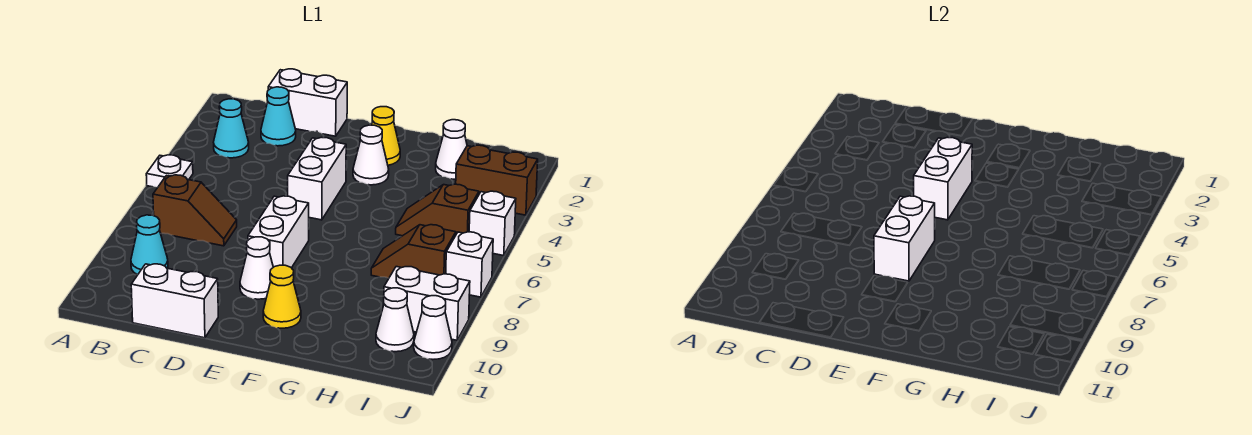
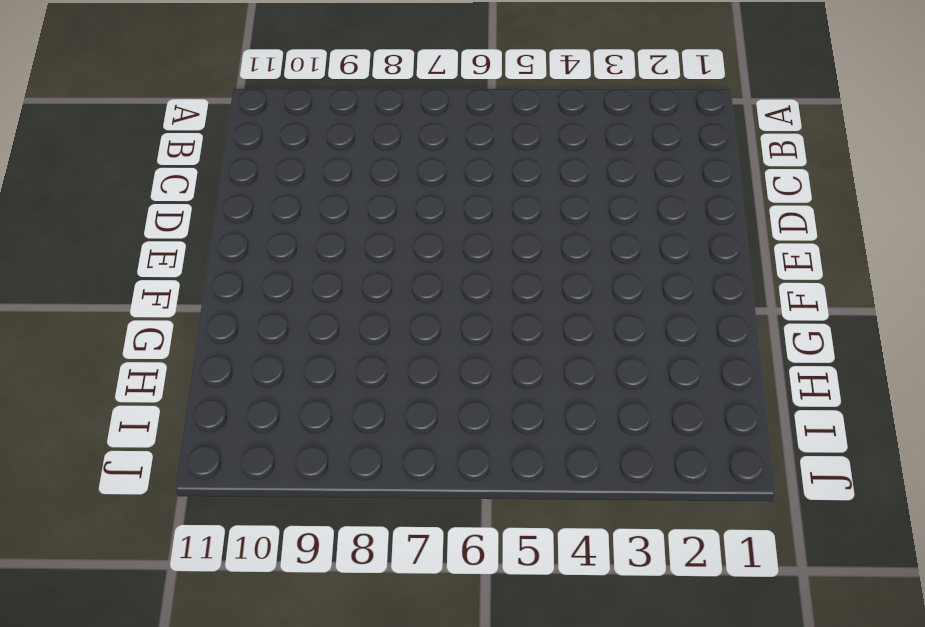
none -> white plate A5 level 1
none -> cyan cone B3 level 1
none -> brown slope B7:C7 level 1 top B

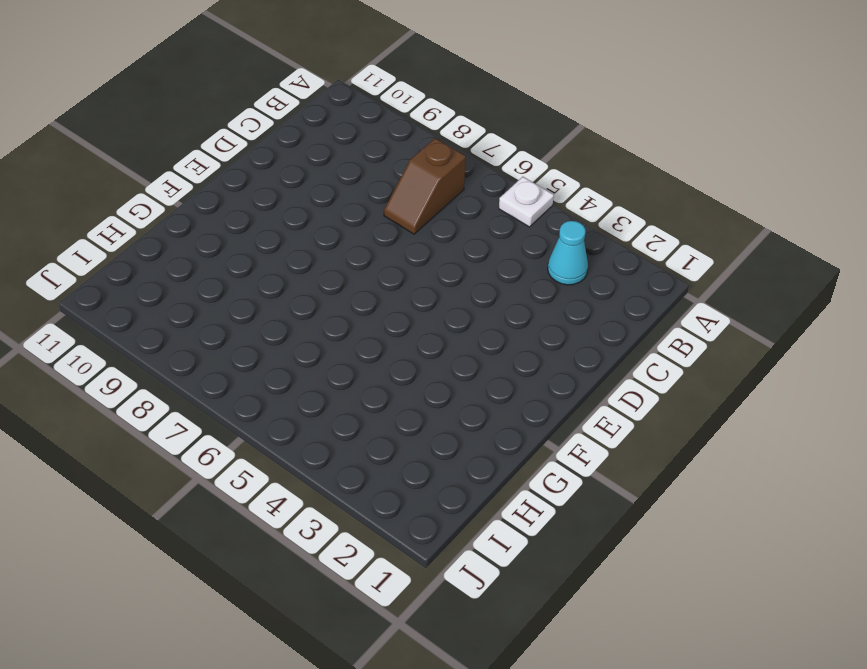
none -> cyan cone B9 level 1
none -> white brick C1:D1 level 1
none -> cyan cone C2 level 1

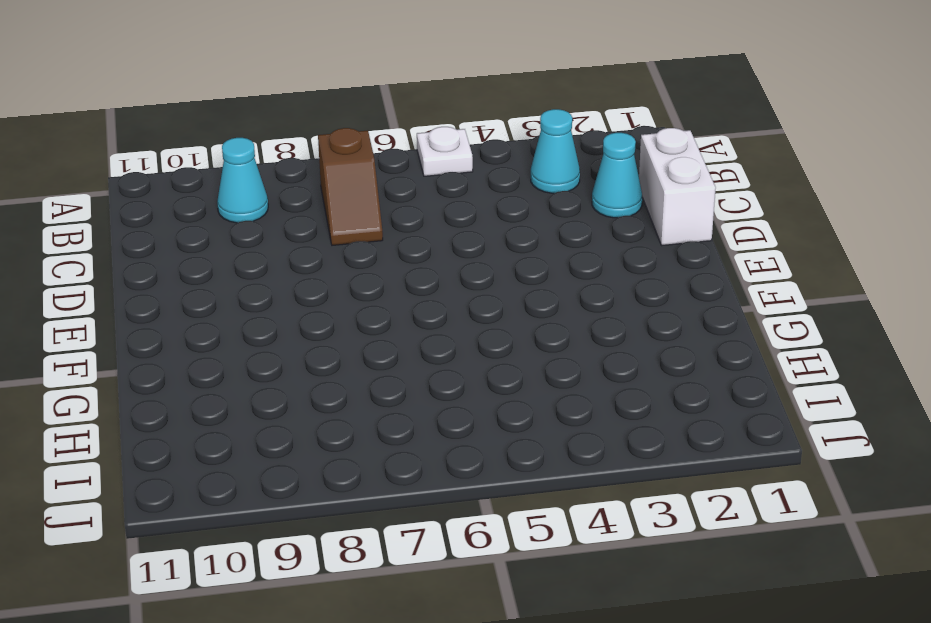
none -> white brick C11:D11 level 1
none -> white brick E4:E5 level 1
none -> white brick E7:E8 level 1

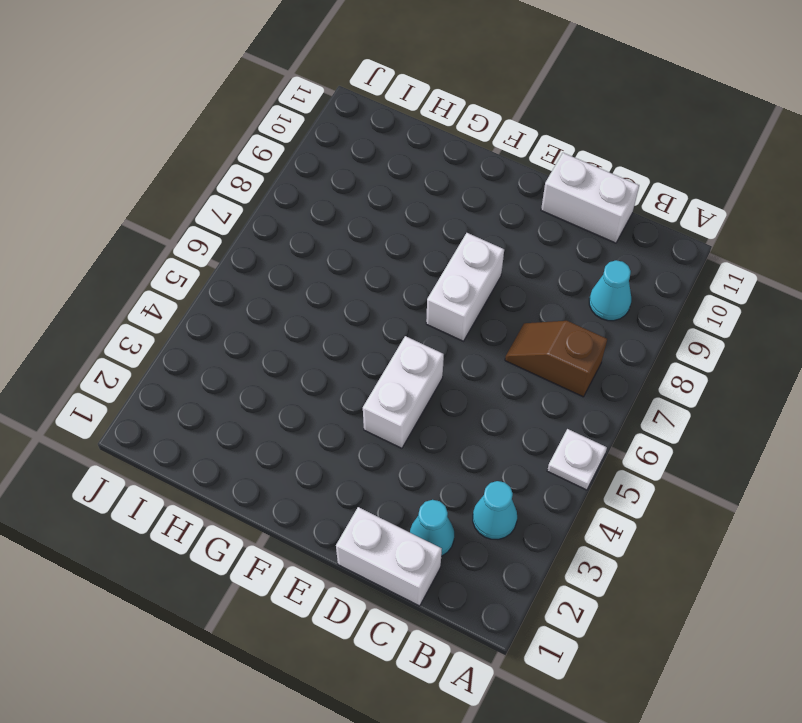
none -> white cone E9 level 1
none -> yellow cone F2 level 1
none -> white cone F3 level 1

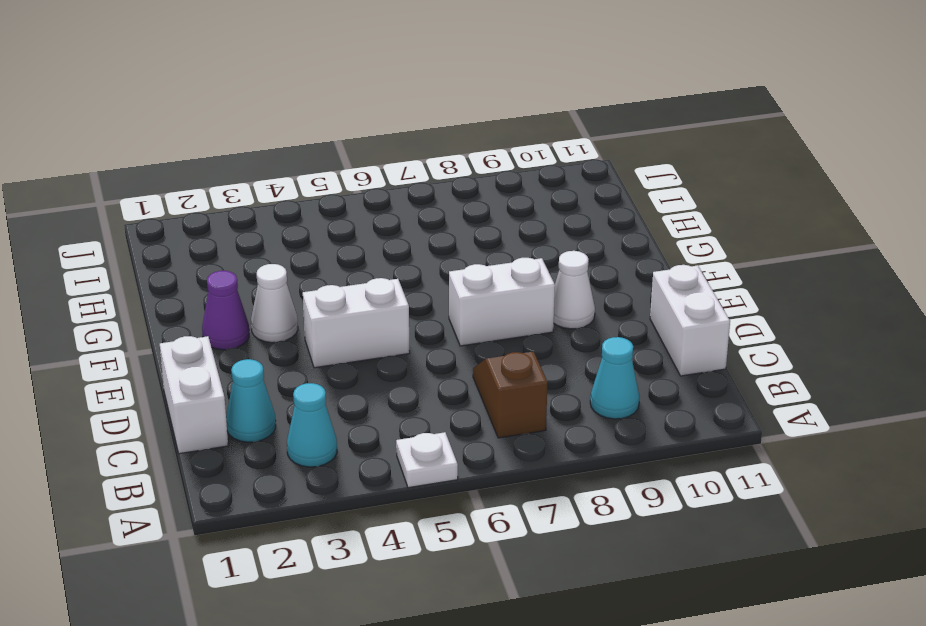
purple cone F2 level 1 -> yellow cone F2 level 1
none -> yellow cone F10 level 1
none -> white cone H2 level 1
none -> brown slope H5:I5 level 1 top I

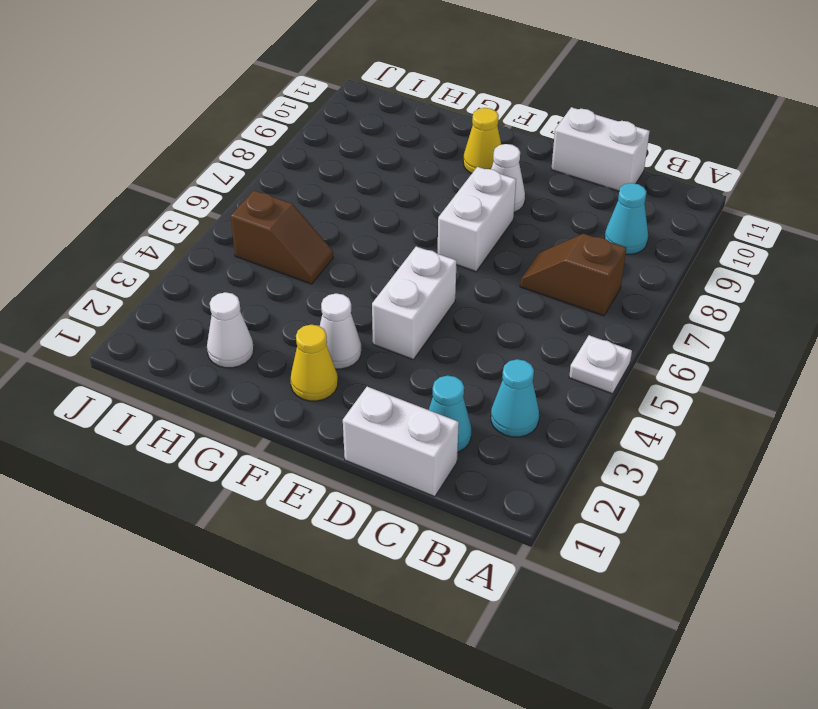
none -> brown slope H7:I7 level 1 top I
none -> brown brick I3:J3 level 1
none -> white brick I9:J9 level 1

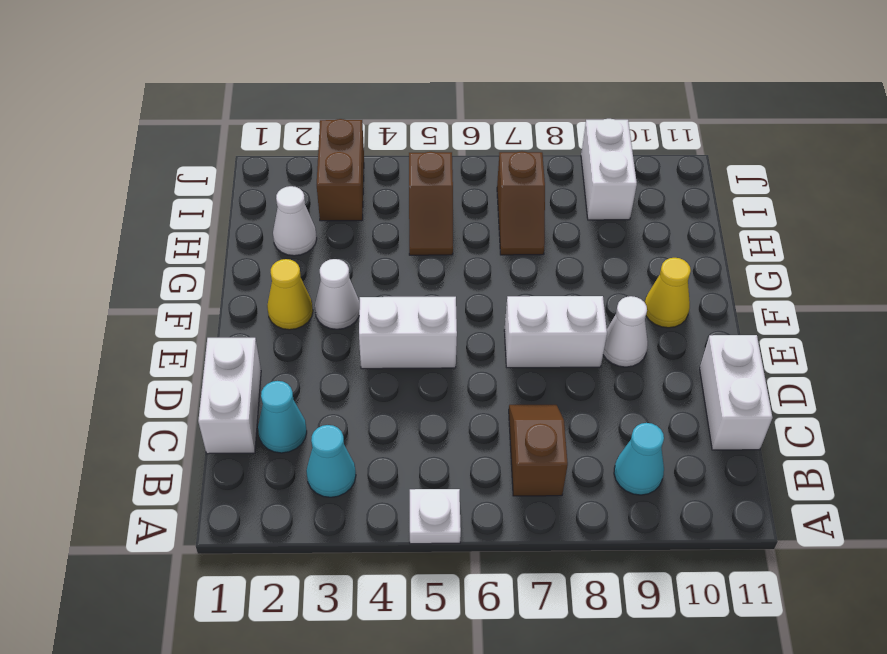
none -> white cone I10 level 1
none -> white brick J5 level 1
none -> white brick J7 level 1

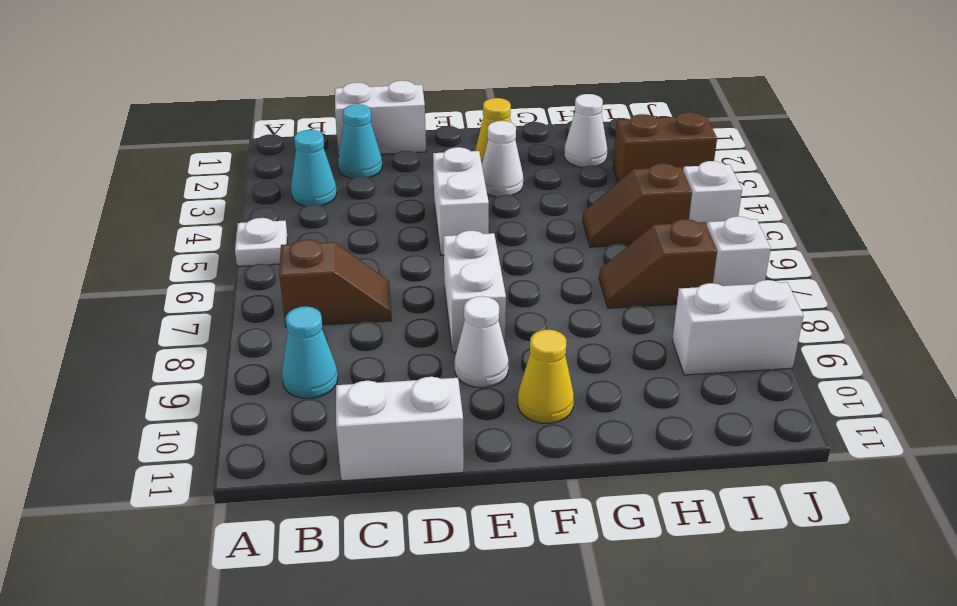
none -> white cone I10 level 1
none -> white cone J10 level 1
none -> white brick E4:E5 level 2

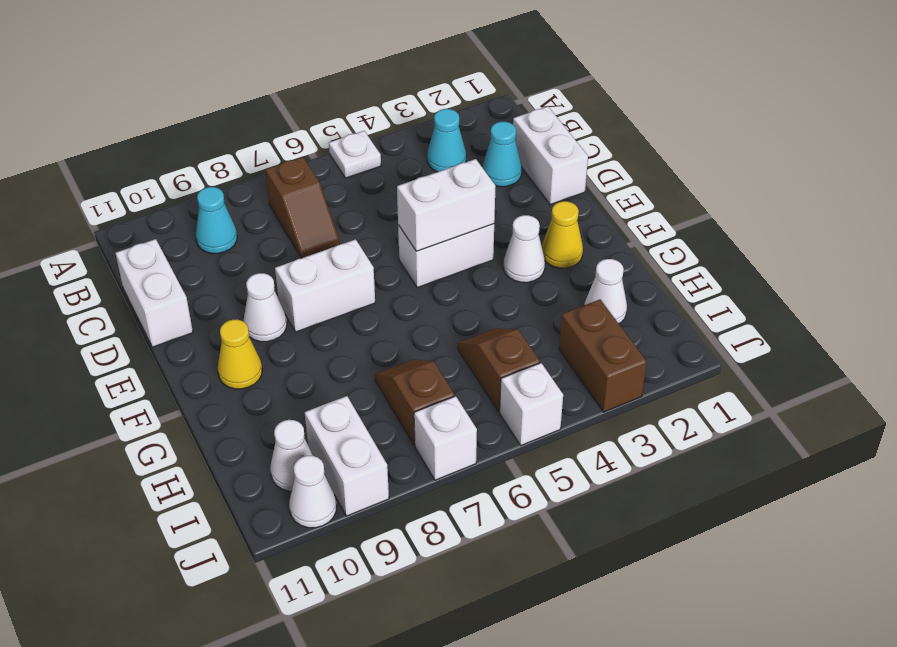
none -> white brick E7:E8 level 2

